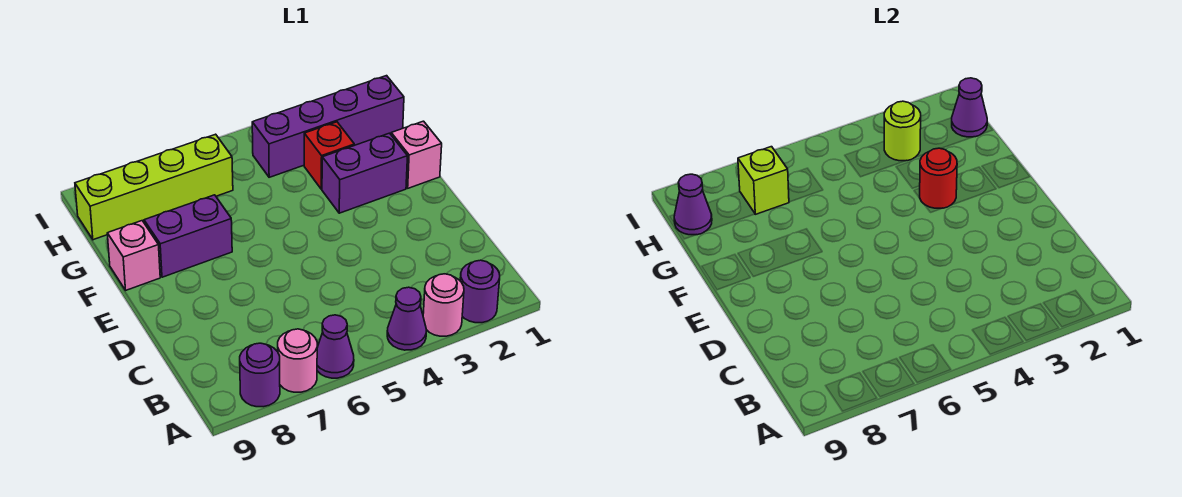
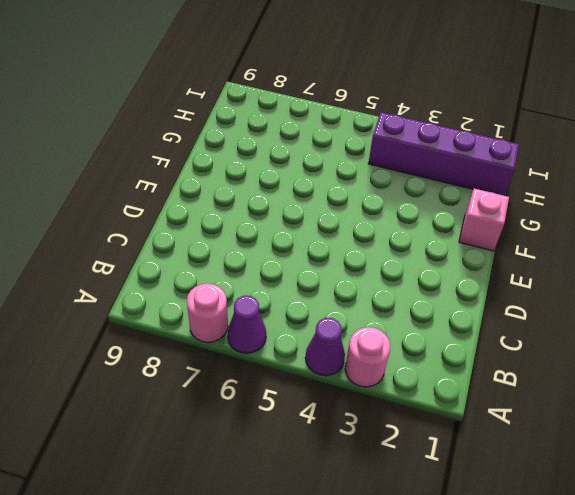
none -> purple round brick A2 level 1
none -> purple round brick A8 level 1
none -> purple brick F2:F3 level 1

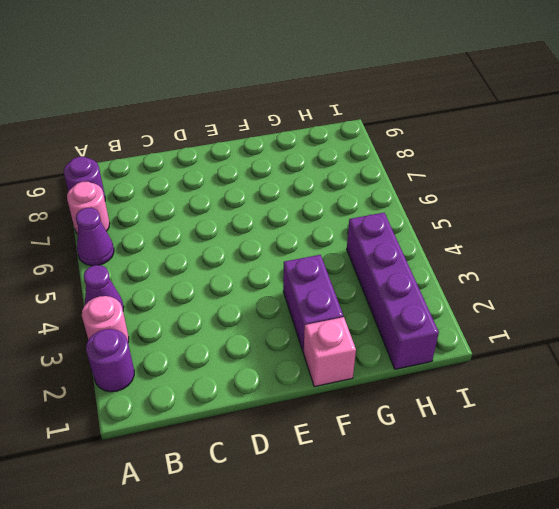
none -> purple brick F7:F8 level 1
none -> pink brick F9 level 1
none -> red brick G3 level 1

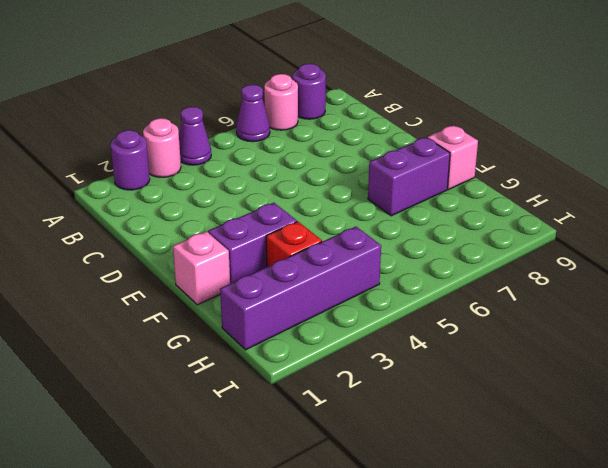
none -> lime brick H6:H9 level 1
none -> red round brick F3 level 2
none -> purple cone H1 level 2

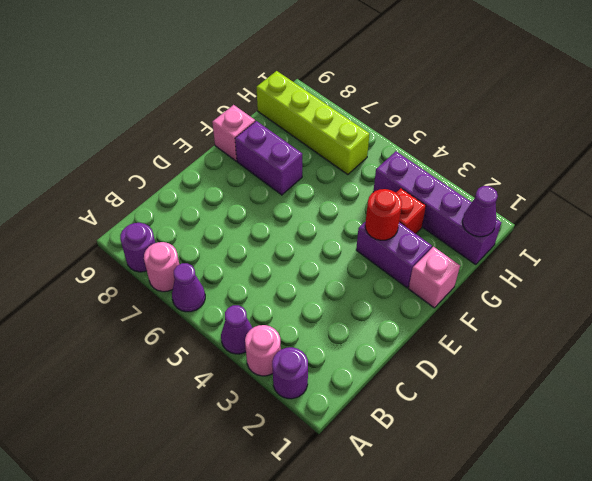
none -> lime round brick H3 level 2
none -> lime brick H7 level 2
none -> purple cone H9 level 2

